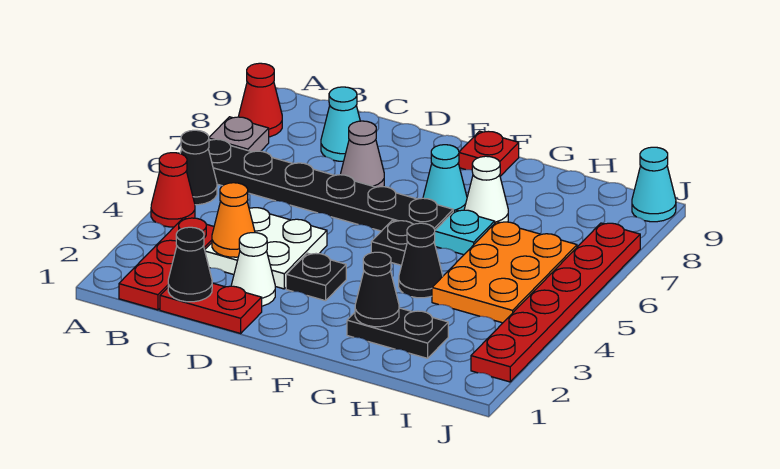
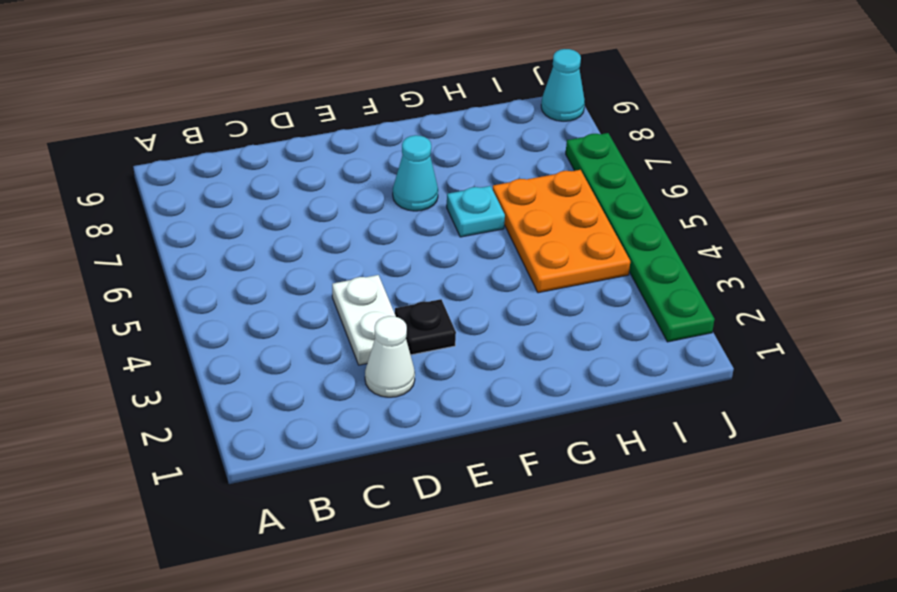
white plate D3:D4 level 1 -> white plate C3:D4 level 1
green plate J2:J7 level 1 -> red plate J2:J7 level 1
none -> red cone A4 level 1
none -> black cone A5 level 1
none -> black plate A6:F6 level 1

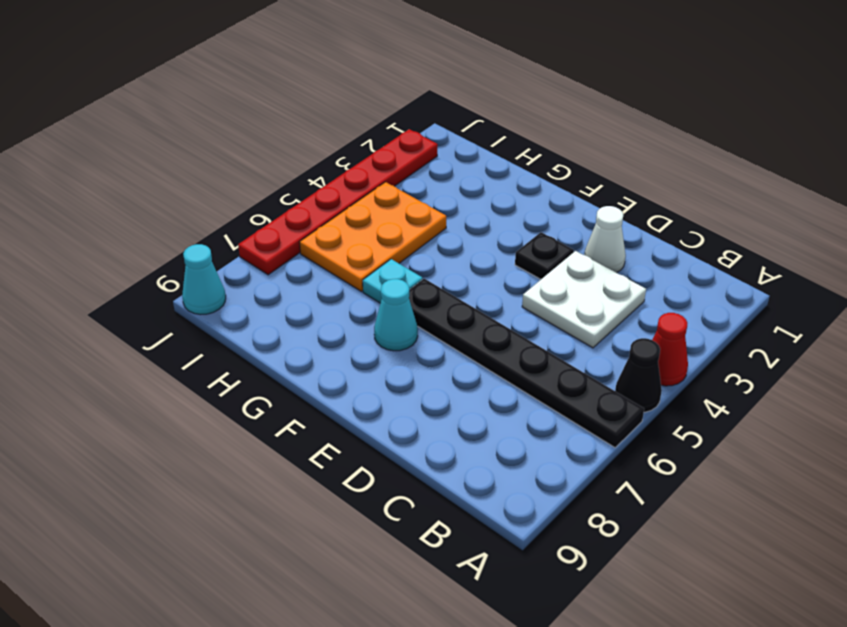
none -> grey plate A7 level 1
none -> red cone A8 level 1
none -> red plate B1:B3 level 1

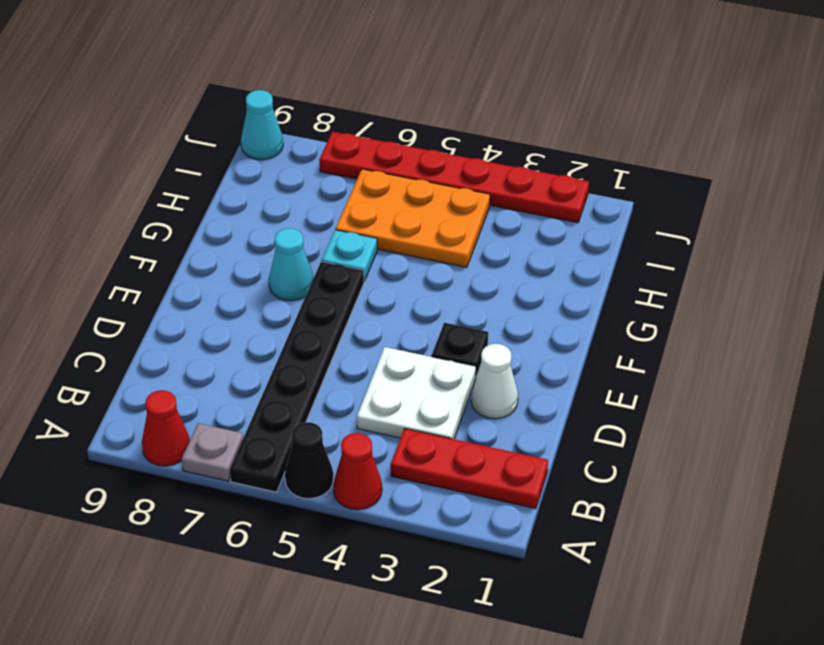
none -> red plate C1:D1 level 1
none -> cyan cone C8 level 1
none -> grey cone D7 level 1

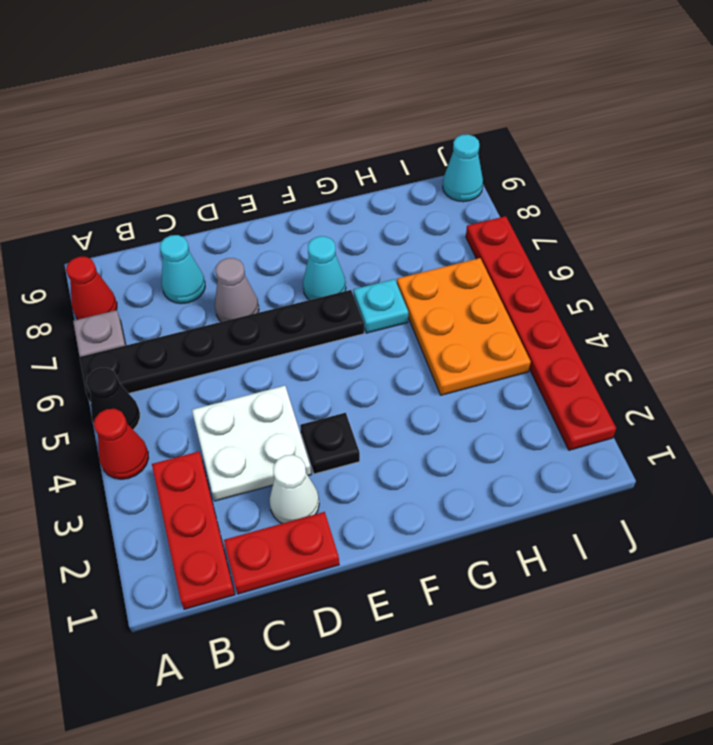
none -> black plate F5 level 1
none -> red plate F9 level 1
none -> black plate G2:H2 level 1

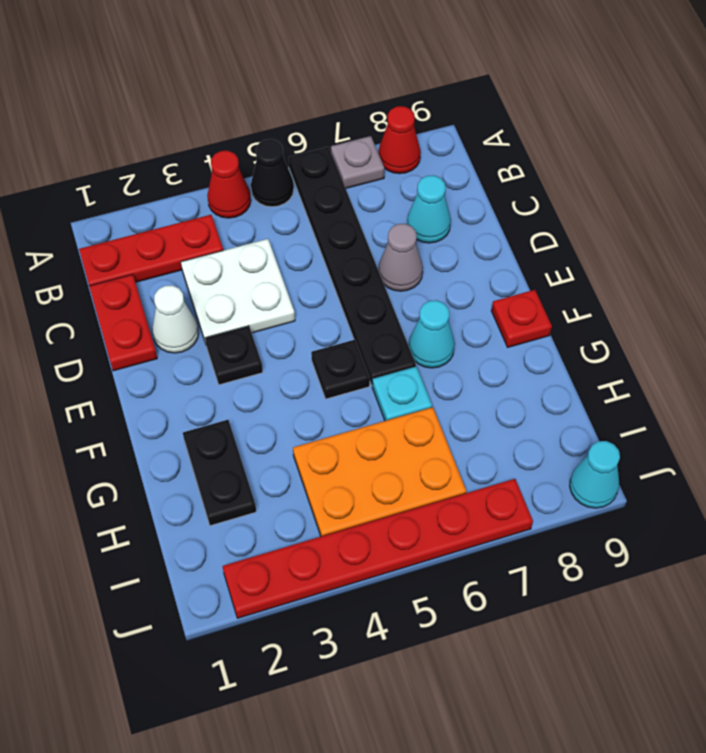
none -> black cone G4 level 1
none -> white cone G7 level 1
none -> black cone C1 level 2

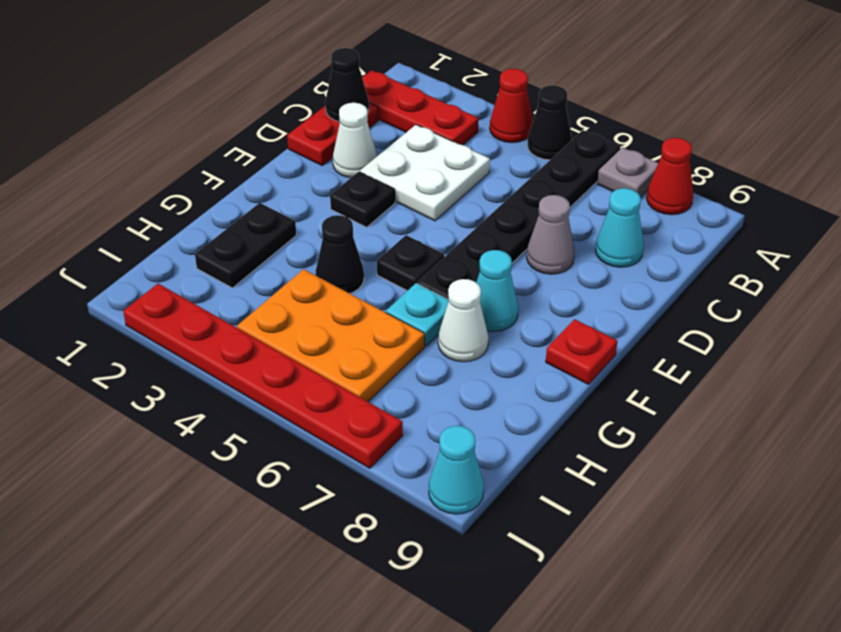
none -> orange cone C3 level 2
none -> black cone G2 level 2

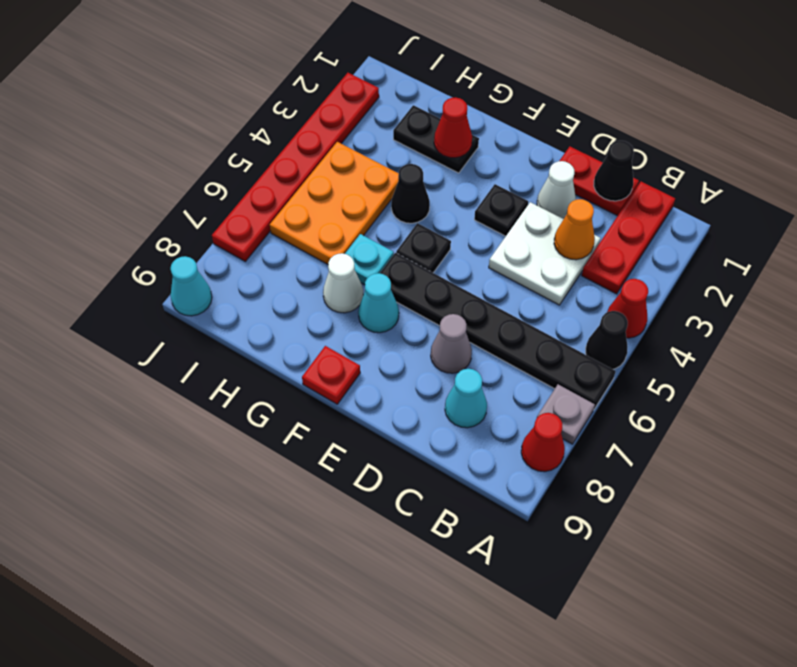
red cone G2 level 2 -> black cone G2 level 2

